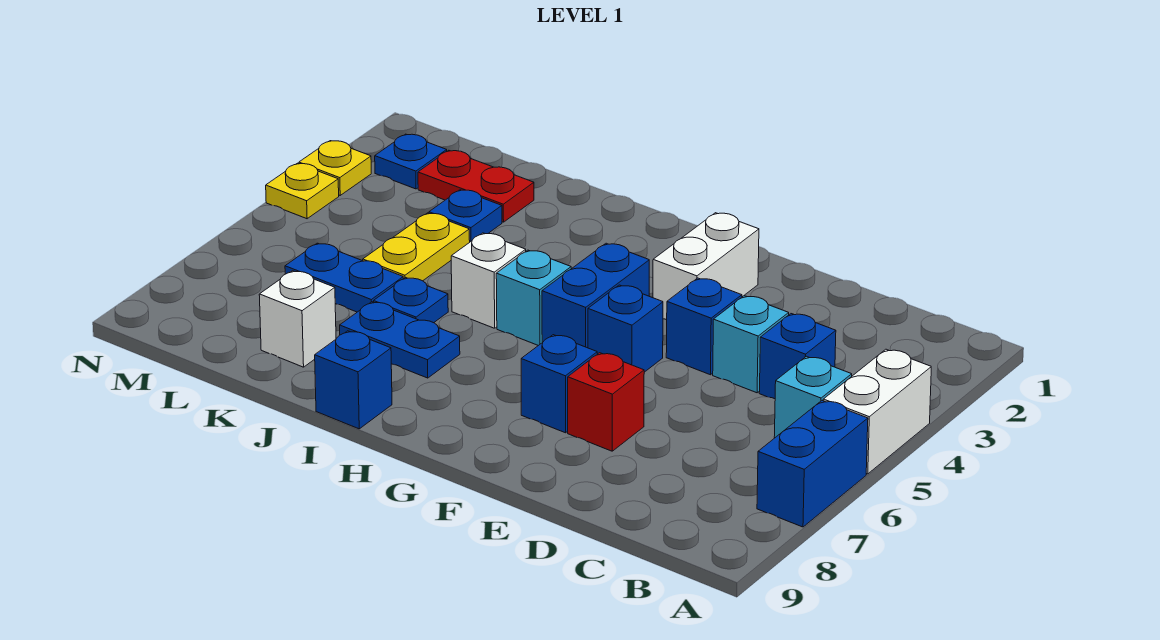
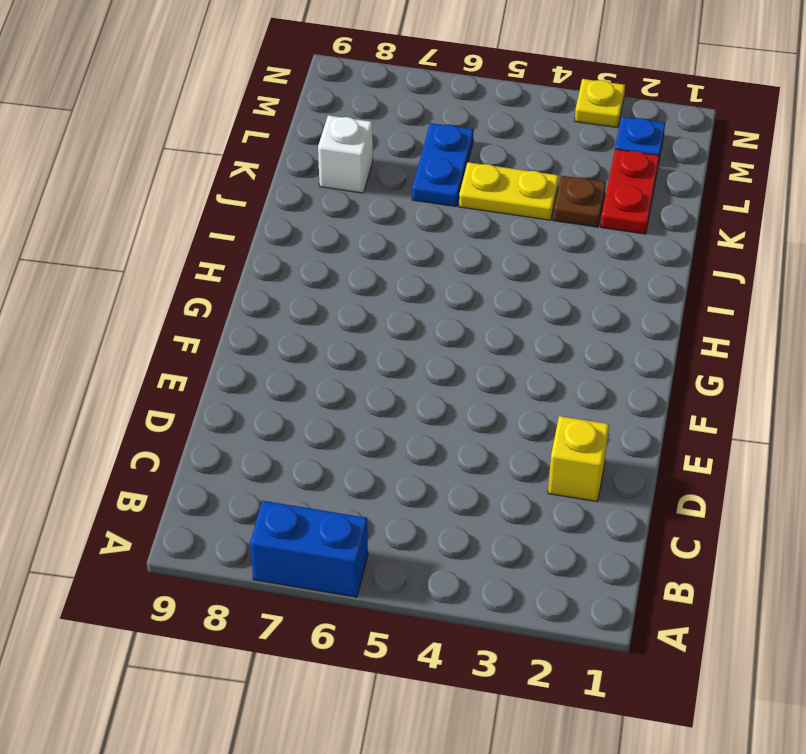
yellow brick D2 level 1 -> none
brown plate K3 level 1 -> blue plate K3 level 1
none -> white brick A4:A5 level 1
none -> cyan brick B5 level 1
none -> blue brick C4 level 1

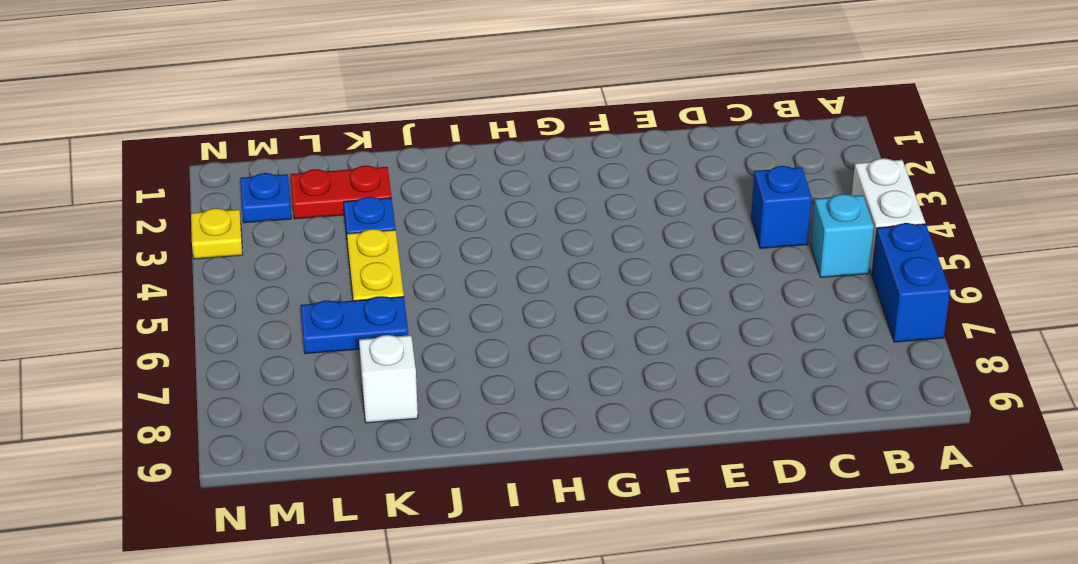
none -> cyan brick D4 level 1
none -> blue brick E4 level 1
none -> red brick E7 level 1

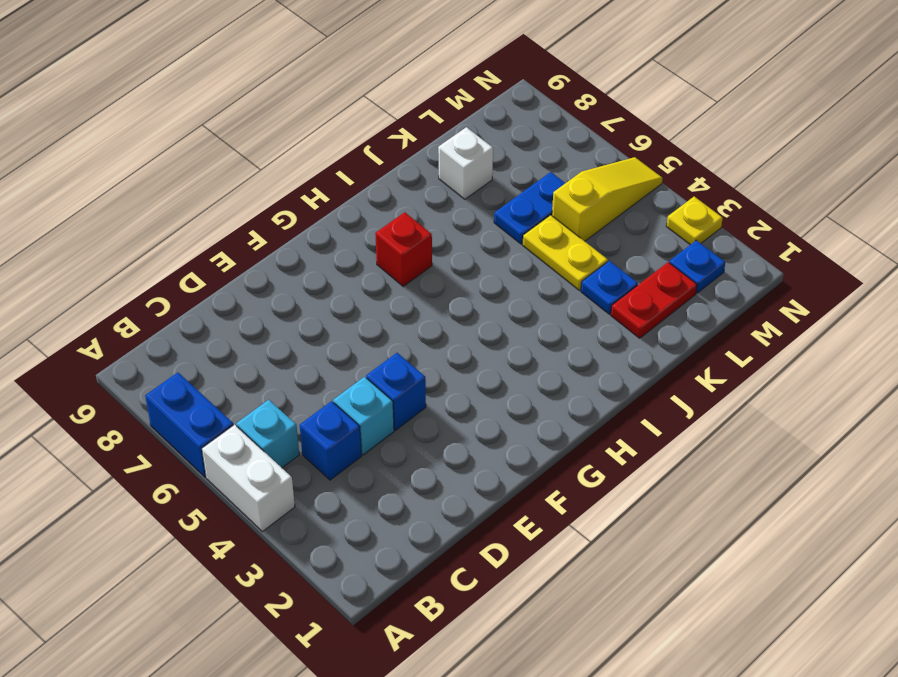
red brick H7 level 1 -> red brick E7 level 1
yellow slope L5:N5 level 1 top L -> none
none -> white brick F2:F3 level 1
none -> blue brick F5 level 1
none -> blue brick F7 level 1

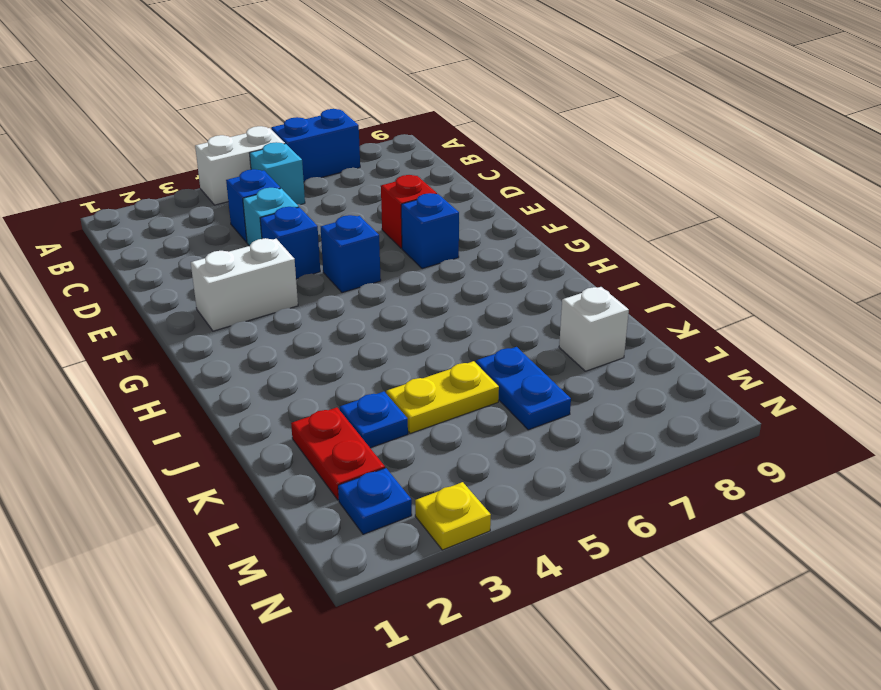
none -> blue brick G4:G5 level 1
none -> cyan brick H5 level 1
none -> white brick I5 level 1

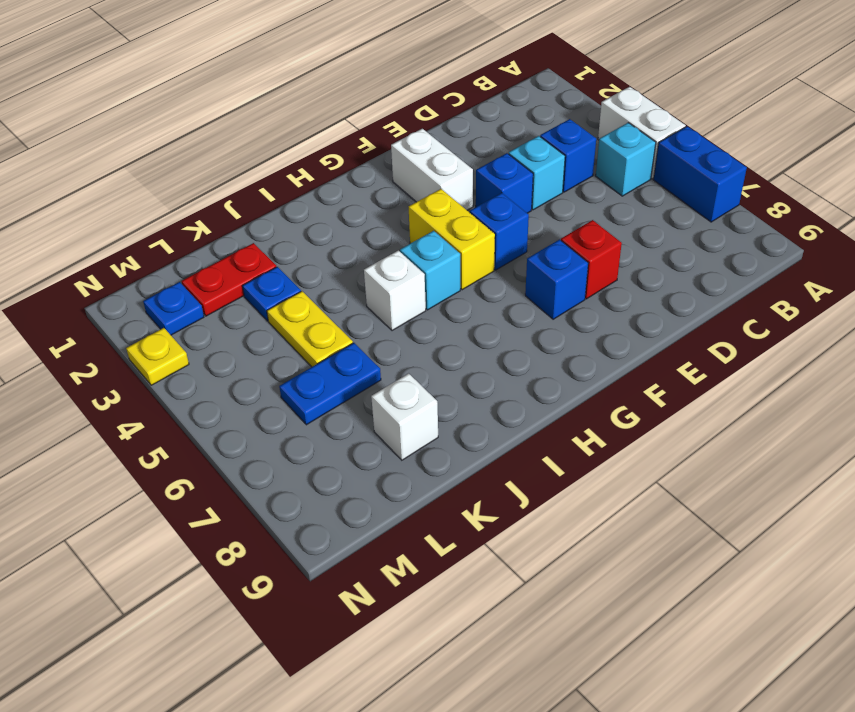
yellow brick G4:G5 level 1 -> blue brick G4:G5 level 1
none -> blue plate I7:J7 level 1
none -> blue brick I9 level 1
none -> blue plate J6 level 1

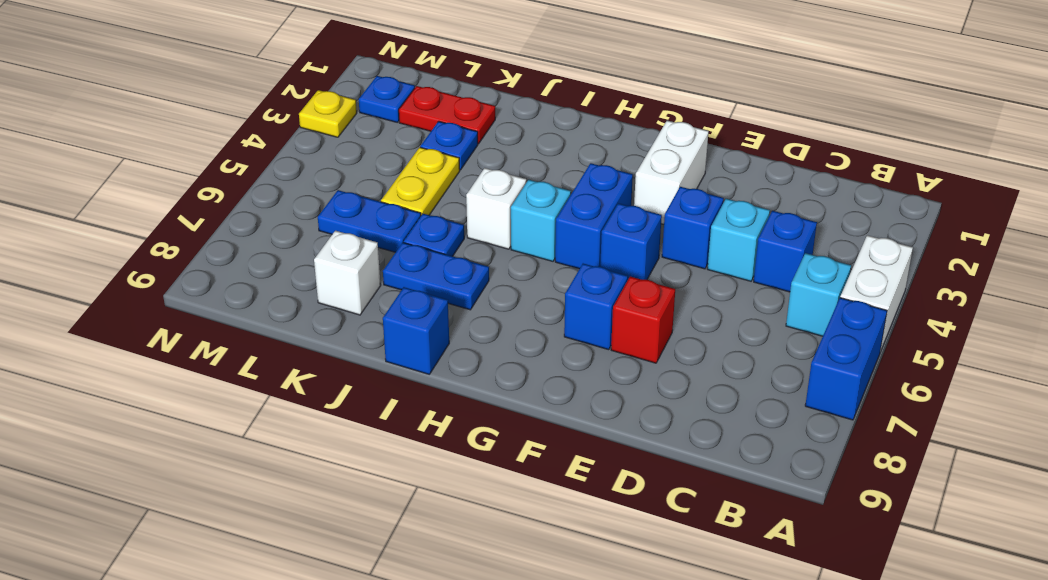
none -> yellow plate N4 level 1

